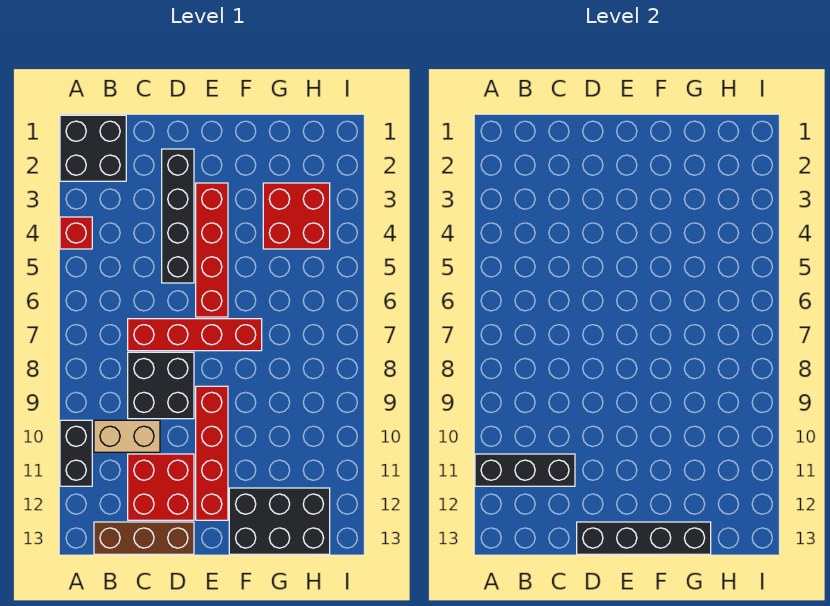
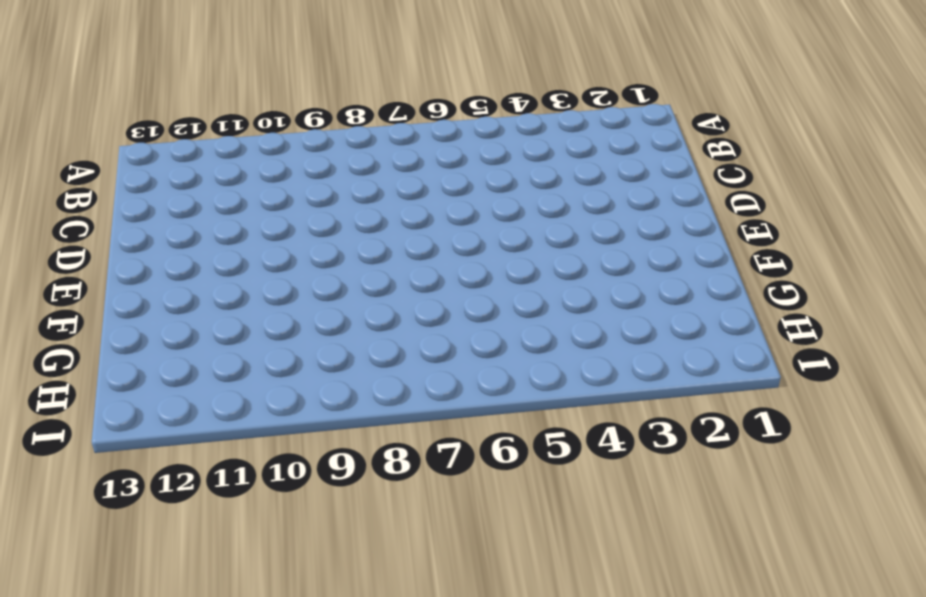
none -> black brick A1:B2 level 1
none -> red brick A4 level 1
none -> black brick A10:A11 level 1

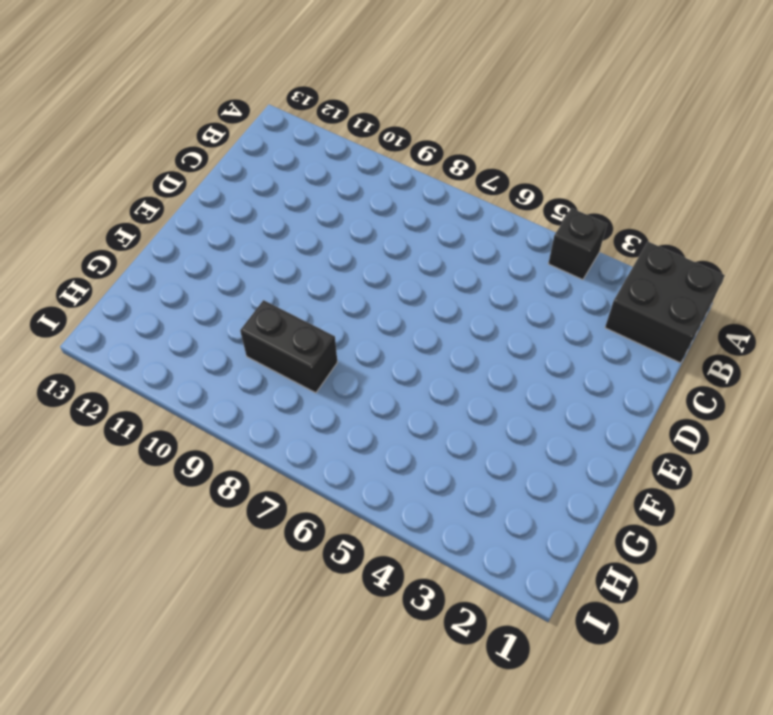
black brick A4 level 1 -> red brick A4 level 1
black brick G8:G9 level 1 -> black brick A10:A11 level 1
none -> tan brick B10:C10 level 1
none -> brown brick B13:D13 level 1
none -> red brick C7:F7 level 1

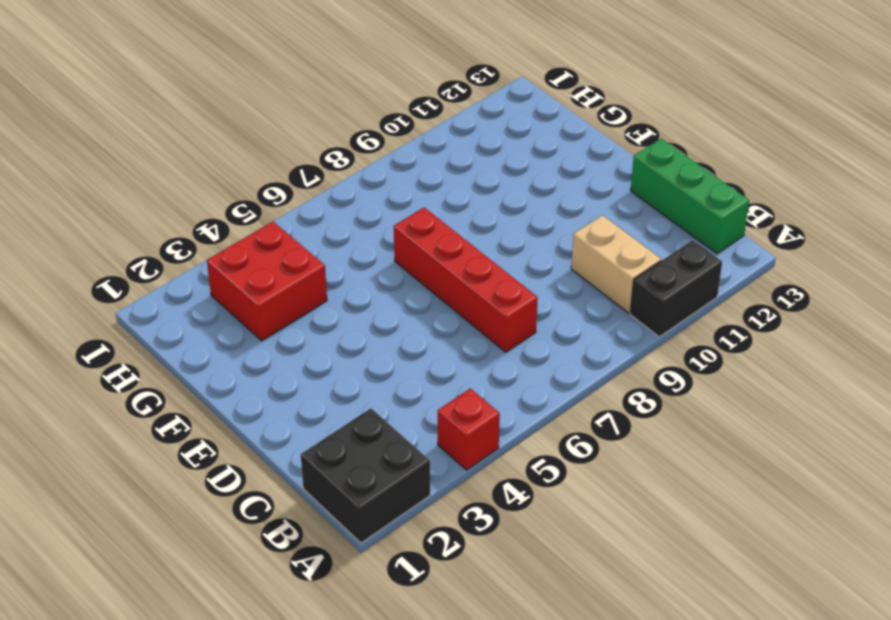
green brick B13:D13 level 1 -> brown brick B13:D13 level 1
none -> black brick C8:D9 level 1
none -> red brick C11:D12 level 1
none -> black brick D2:D5 level 1

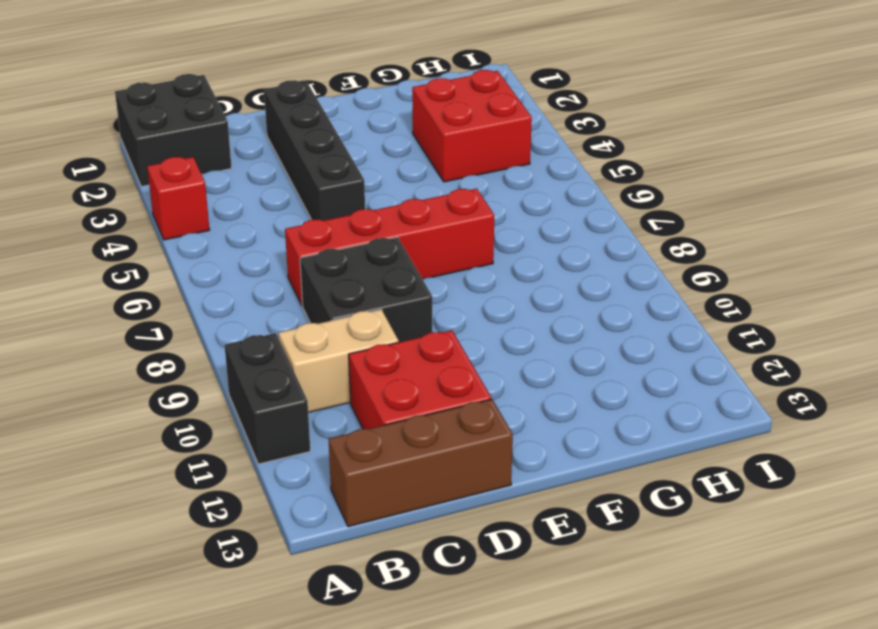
none -> red brick E3:E6 level 1
none -> red brick E9:E12 level 1
none -> black brick F12:H13 level 1

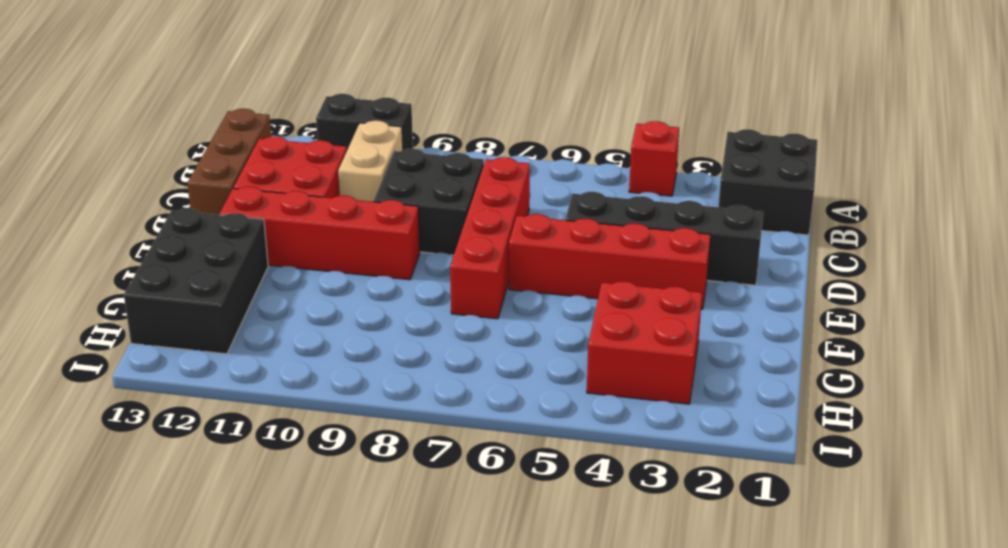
none -> black brick A11:C11 level 2
none -> black brick D13:G13 level 2

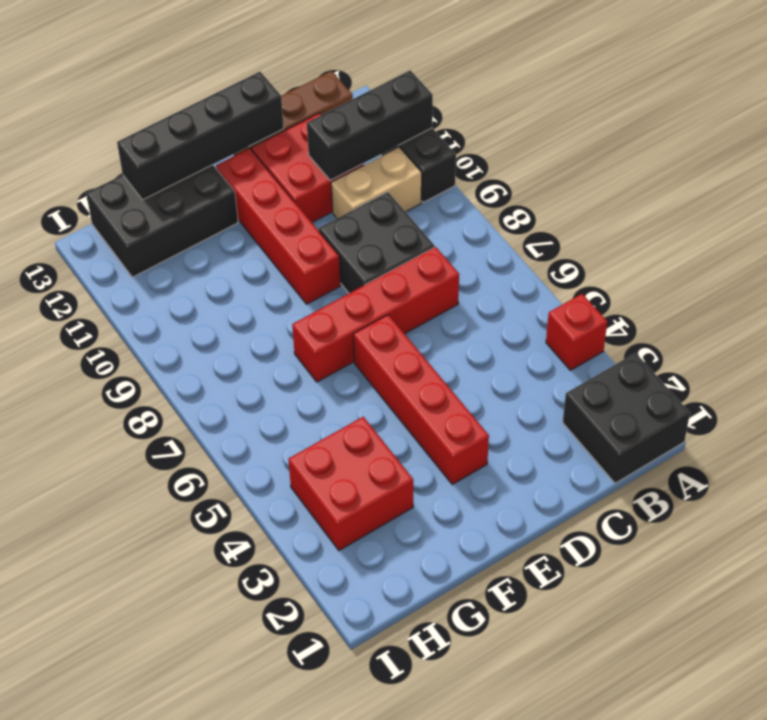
none -> black brick D2:D5 level 1

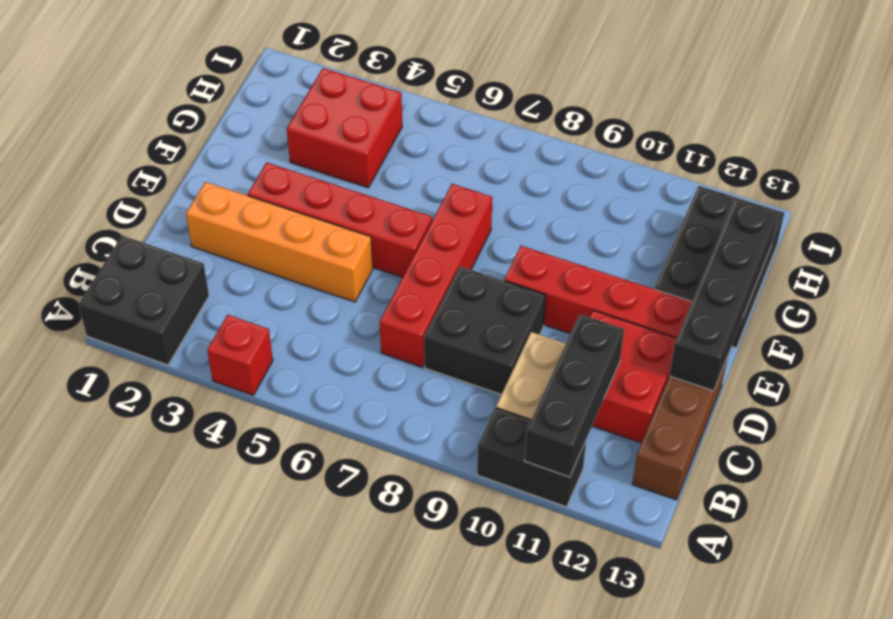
orange brick D2:D5 level 1 -> black brick D2:D5 level 1

